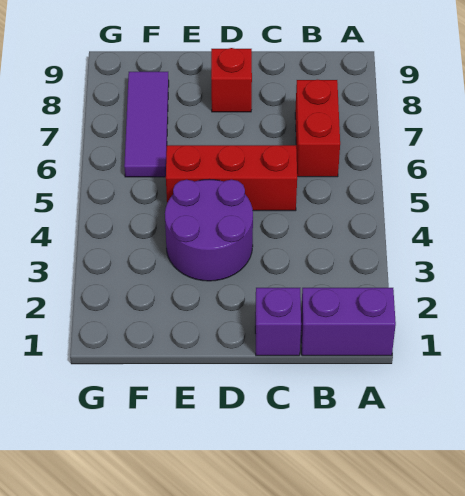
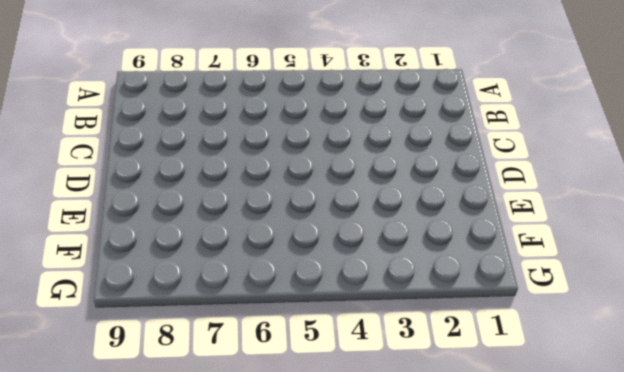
none -> purple brick A1:B1 level 1
none -> red brick B6:B7 level 1

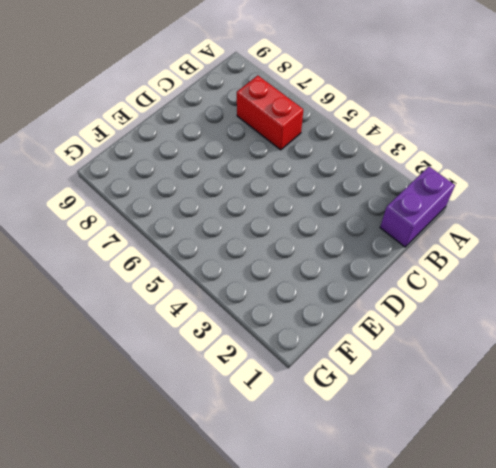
none -> purple brick C1 level 1
none -> red brick C5:E5 level 1

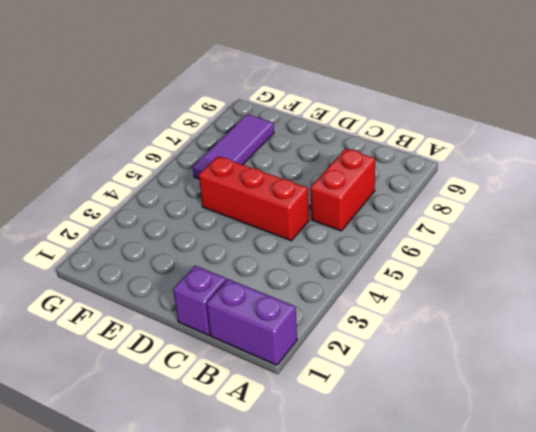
none -> purple round brick D3:E4 level 1
none -> red brick D8 level 1

